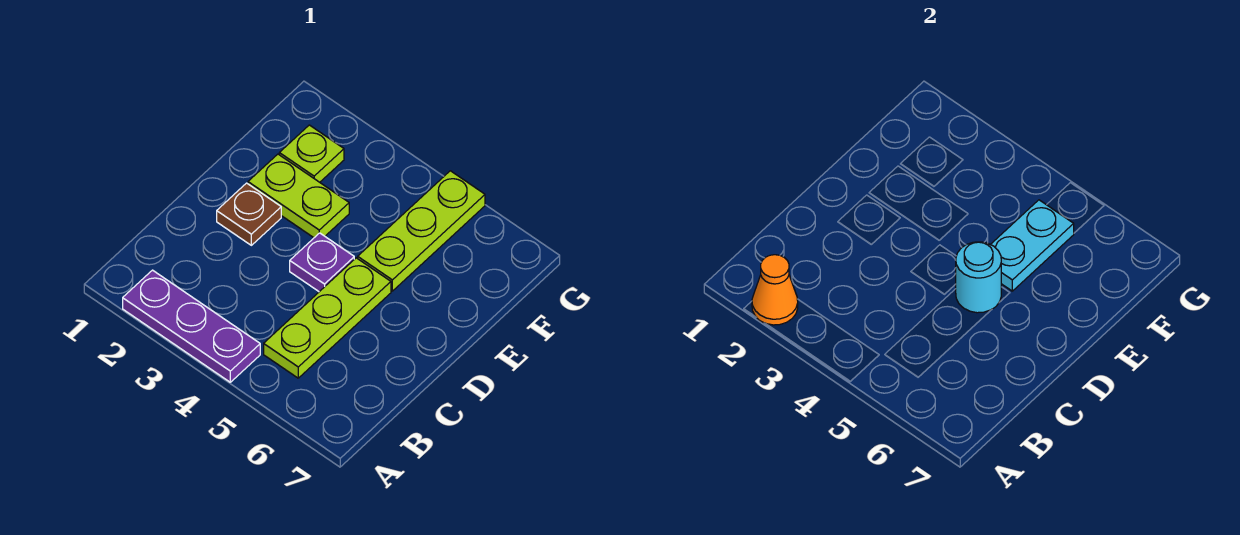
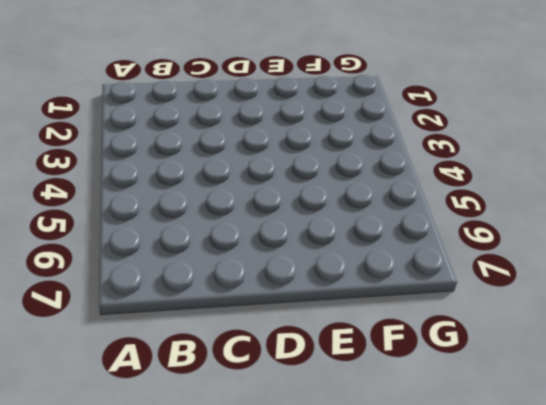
none -> purple plate A2:A4 level 1
none -> lime plate B5:D5 level 1

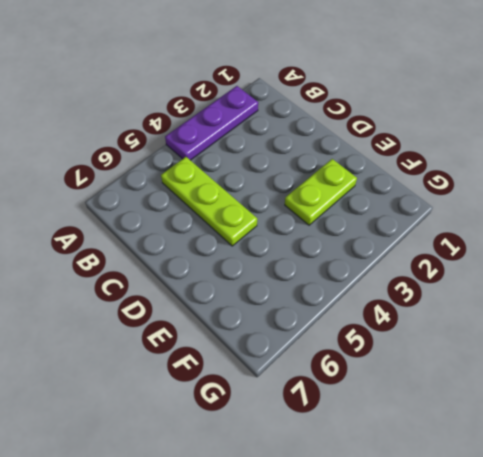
none -> brown plate D2 level 1
none -> purple plate D4 level 1

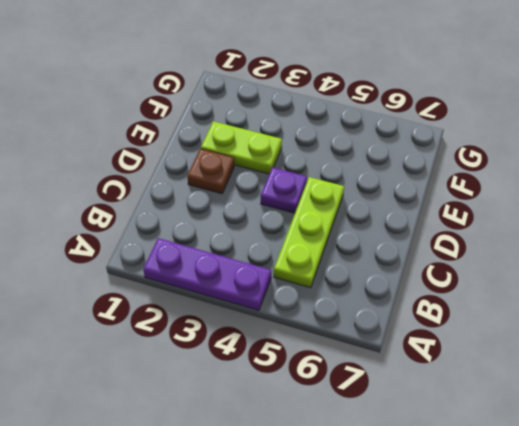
none -> lime plate E5:G5 level 1
none -> lime plate F2 level 1

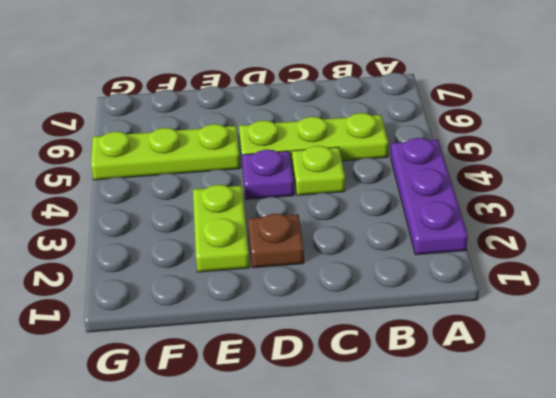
lime plate C4 level 1 -> lime plate F2 level 1
none -> orange cone A2 level 2
none -> cyan round brick D5 level 2

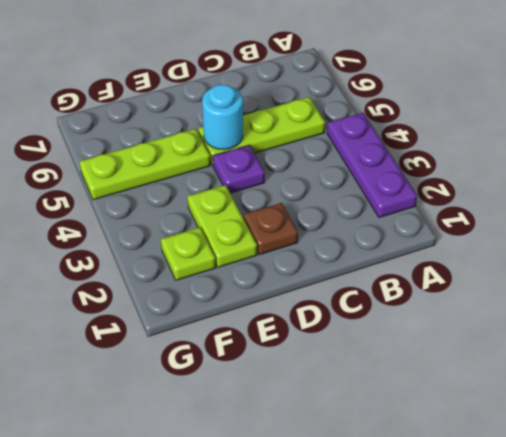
none -> orange cone A2 level 2
none -> cyan plate E5:F5 level 2

